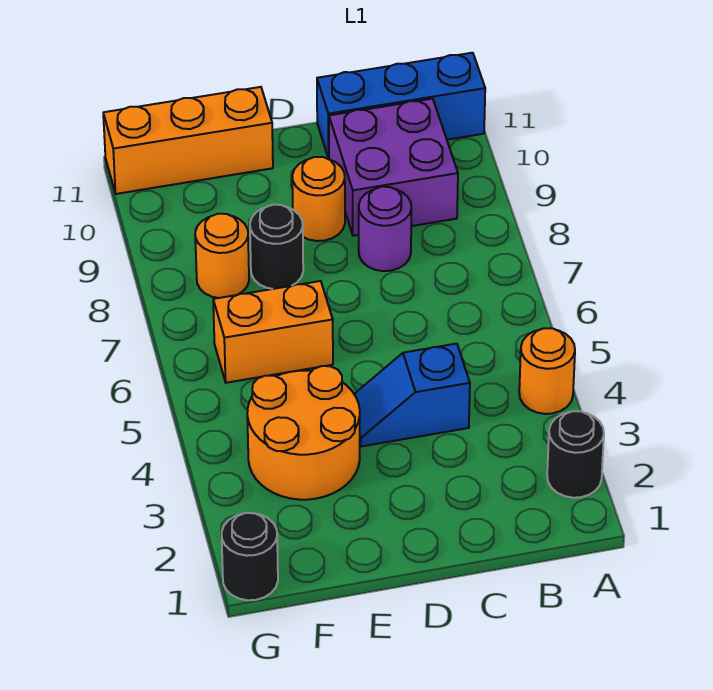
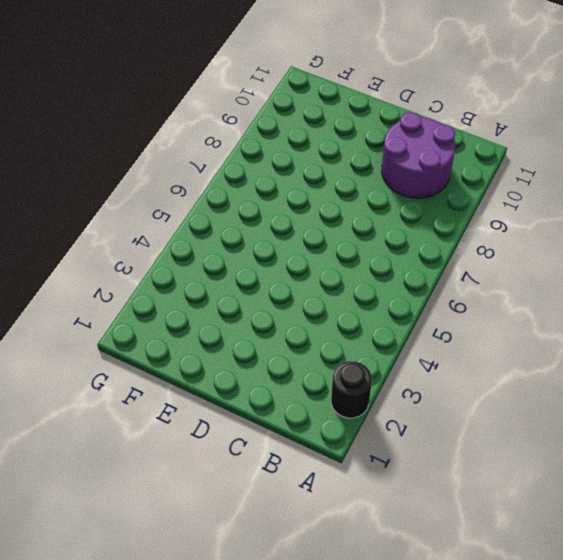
purple round brick B9:C10 level 1 -> purple brick B9:C10 level 1
none -> orange round brick A4 level 1
none -> blue brick A11:C11 level 1
none -> blue slope C4:D4 level 1 top C

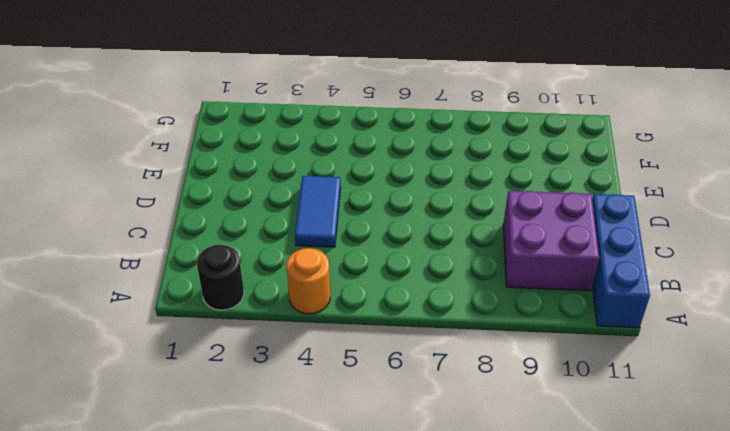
blue tile C4:D4 level 1 -> blue slope C4:D4 level 1 top C
none -> purple round brick C8 level 1
none -> orange round brick D9 level 1
none -> orange round brick E3:F4 level 1

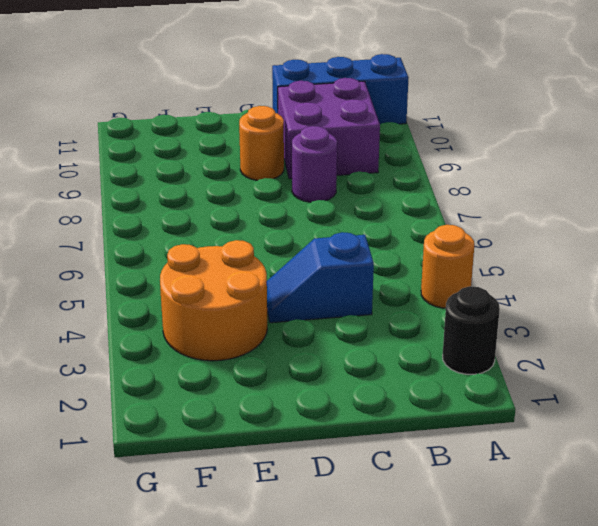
none -> orange brick E6:F6 level 1
none -> black round brick E8 level 1
none -> orange brick E11:G11 level 1

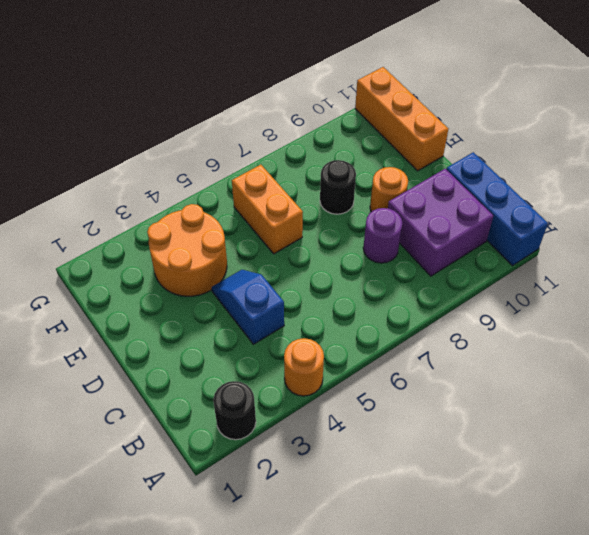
none -> orange round brick F8 level 1
none -> black round brick G1 level 1

